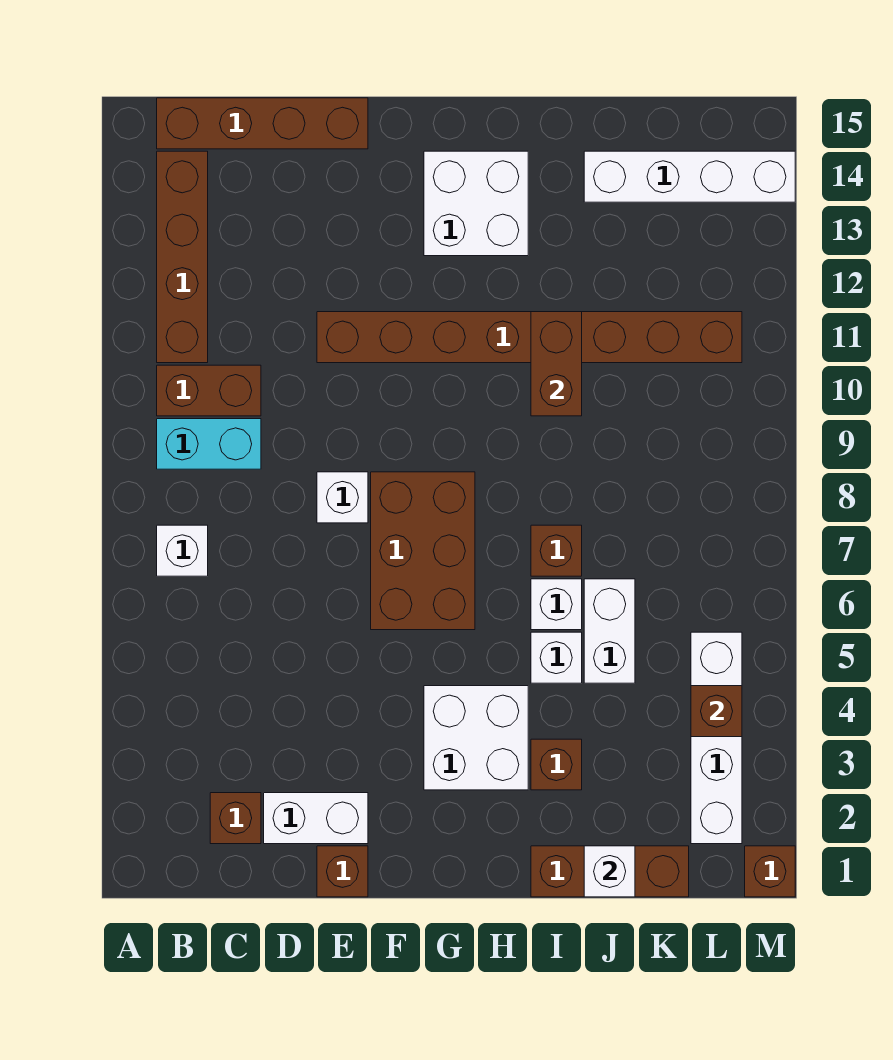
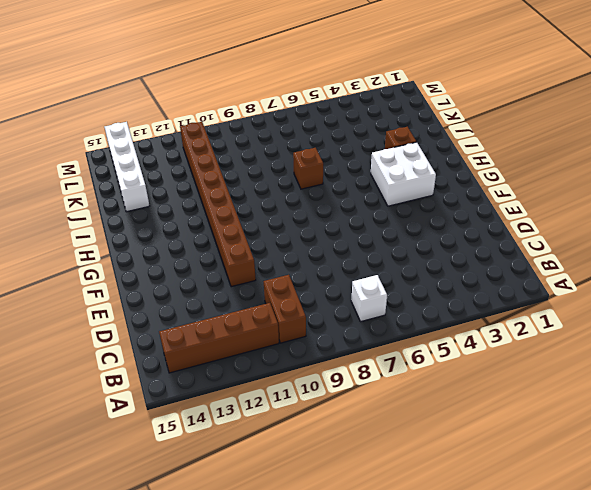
none -> cyan brick B9:C9 level 1
none -> brown brick B15:E15 level 1
none -> brown brick C2 level 1

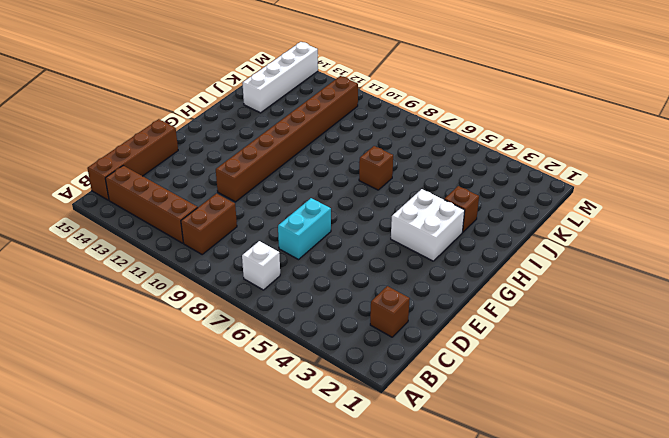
cyan brick D7:E7 level 1 -> cyan brick B9:C9 level 1
none -> white brick D2:E2 level 1
none -> brown brick E1 level 1
none -> white brick E8 level 1

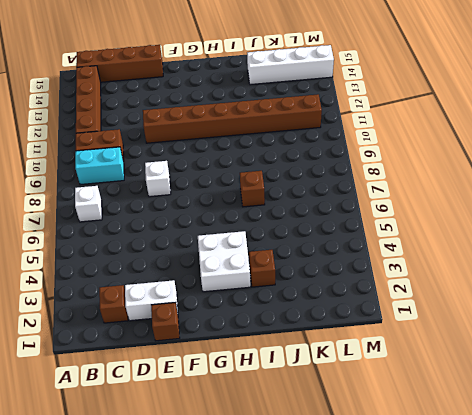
none -> brown brick F6:G8 level 1
none -> white brick G13:H14 level 1
none -> brown brick I1:K1 level 1

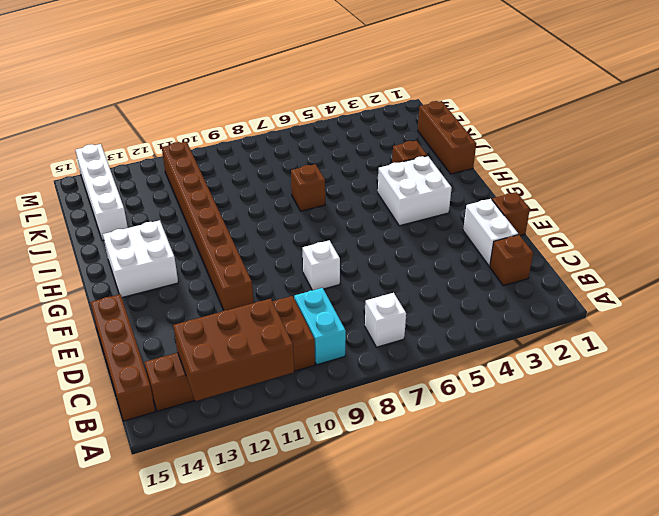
brown brick A11:B13 level 2 -> brown brick F6:G8 level 1
none -> white brick I5 level 1
none -> white brick I6 level 1
none -> white brick J5:J6 level 1

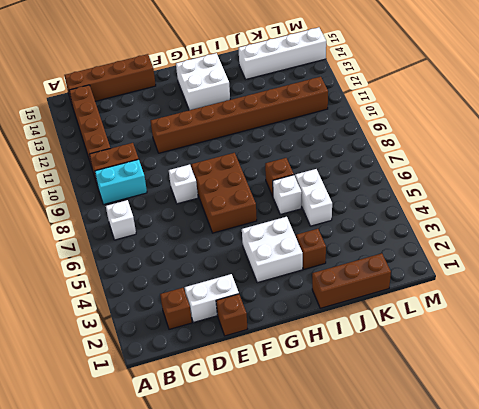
none -> white brick I5 level 1
none -> white brick L2:L5 level 1
none -> brown brick M1 level 1

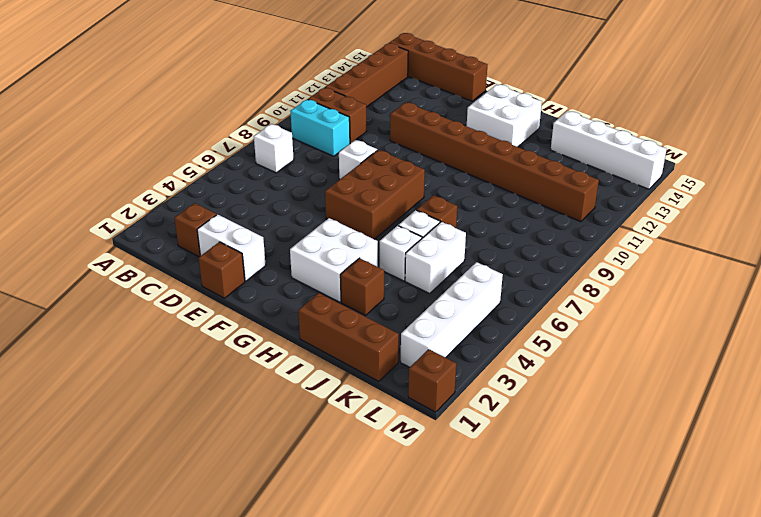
none -> brown brick I10:I11 level 2
none -> white brick J1 level 2
none -> brown brick L4 level 2

